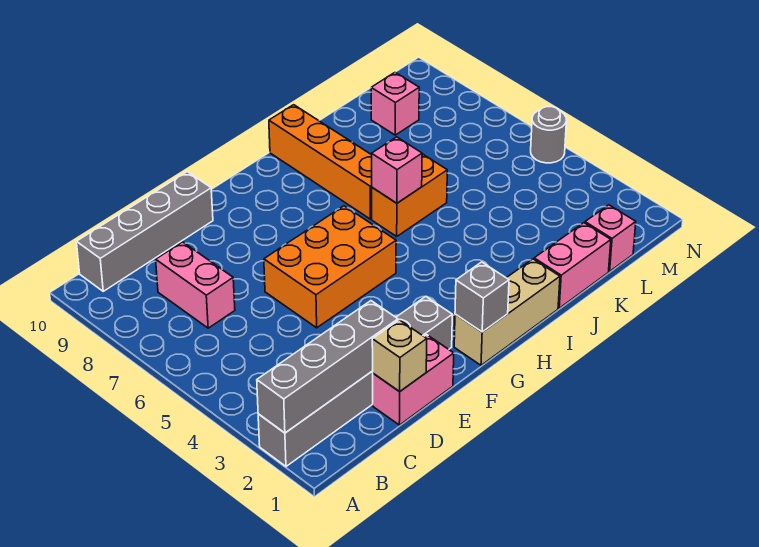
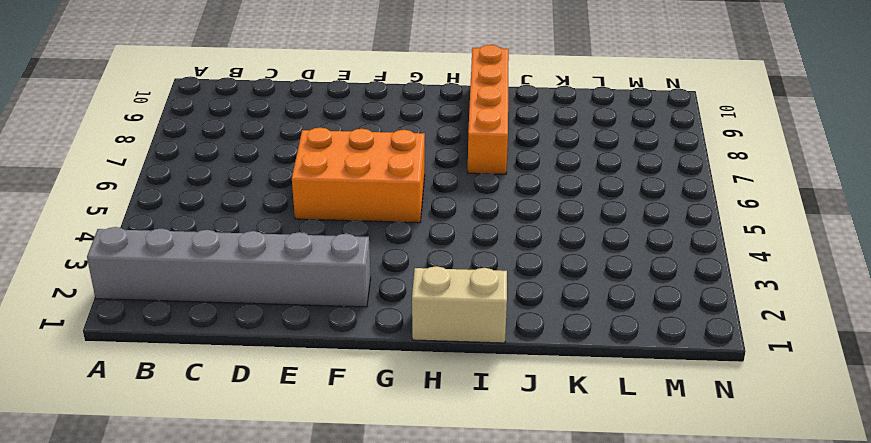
tan brick H1:I1 level 1 -> tan brick G1:I1 level 1
none -> grey brick B10:E10 level 1
none -> pink brick C7:C8 level 1
none -> pink brick D1:E1 level 1

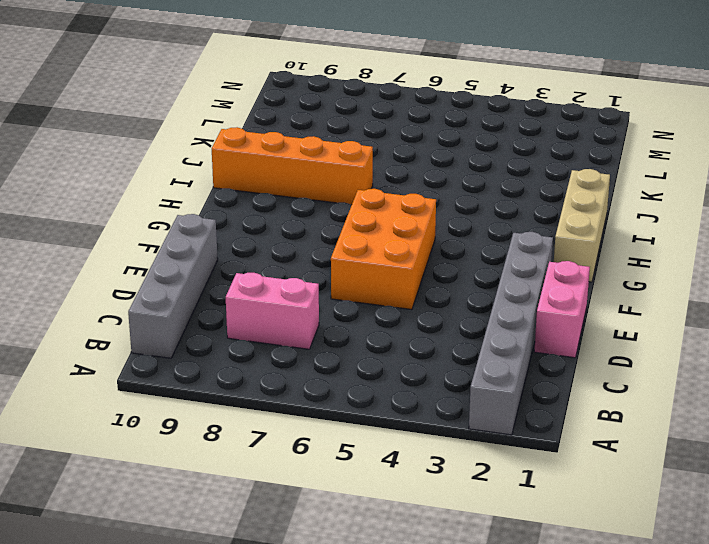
none -> orange brick I6:J6 level 1
none -> pink brick J1:K1 level 1
none -> pink brick L1 level 1

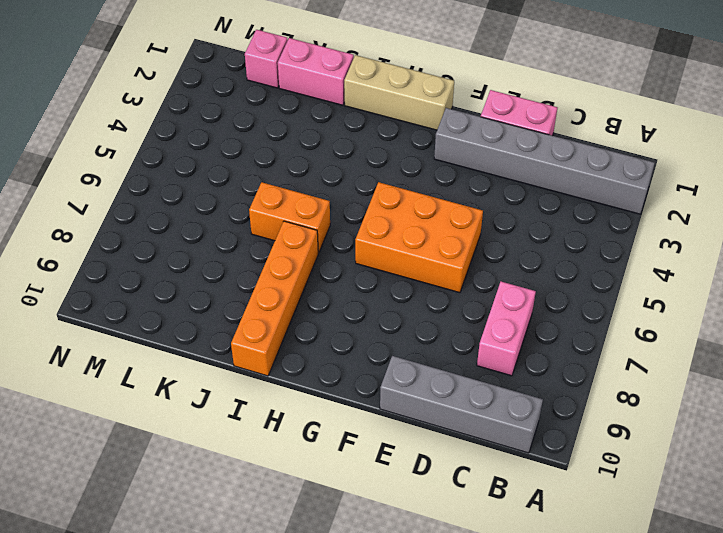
none -> pink brick L9 level 1
none -> grey round brick N5 level 1
none -> grey brick A2:D2 level 2

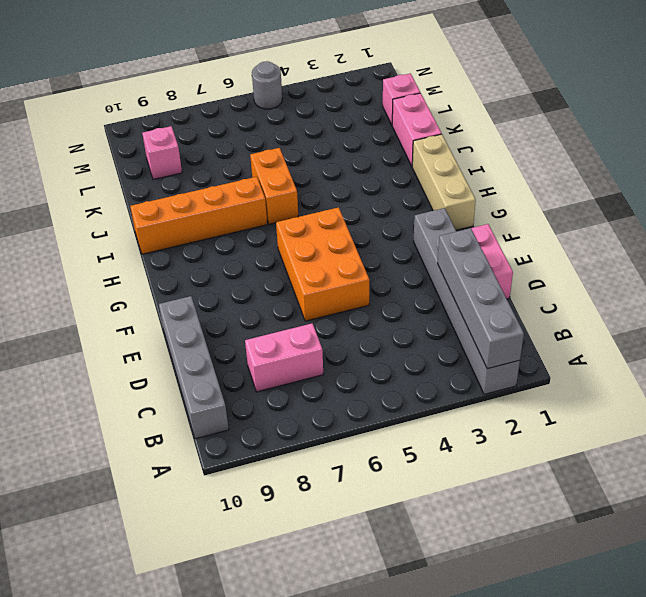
none -> tan brick D1 level 2
none -> grey brick G1 level 2
none -> pink brick I6 level 2

